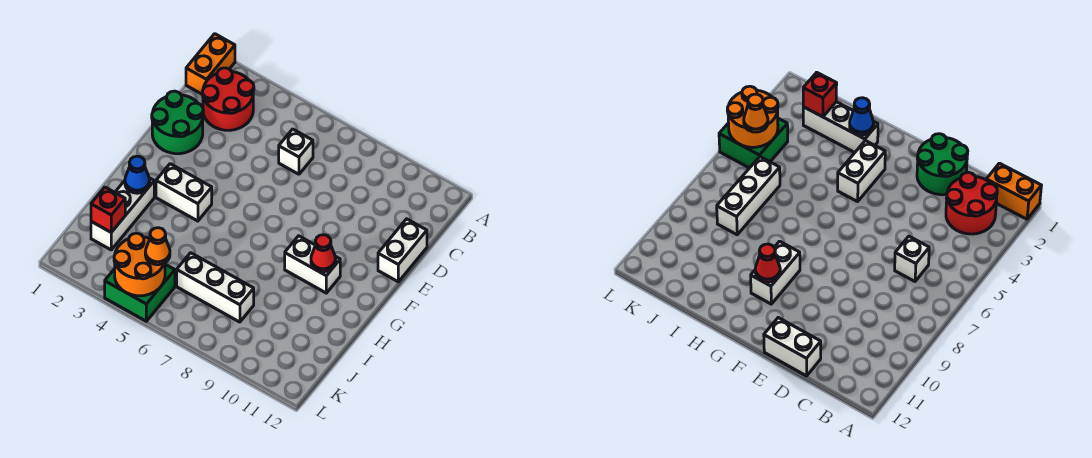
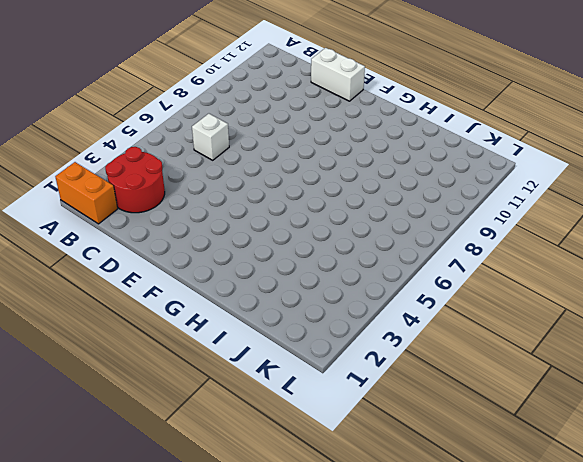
none -> green round brick D1:E2 level 1
none -> white brick G3:G4 level 1
none -> white brick G9:G10 level 1

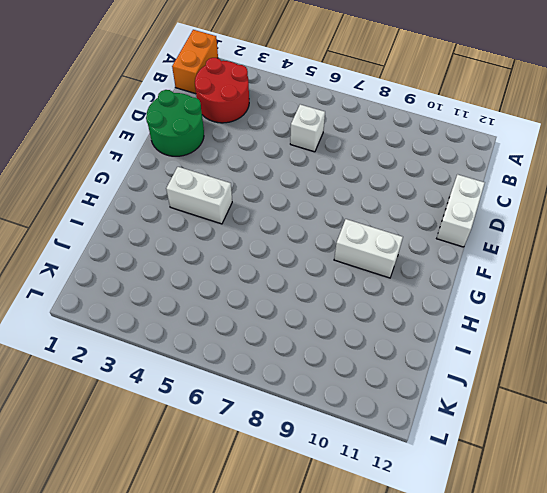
none -> white brick H2:J2 level 1
none -> white brick J6:J8 level 1
none -> green brick K4:L5 level 1

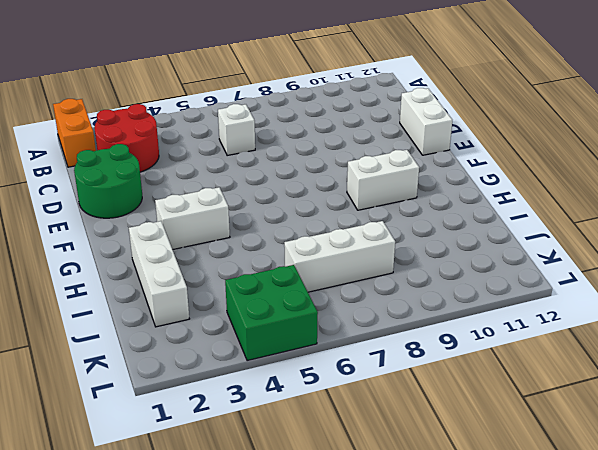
none -> red cone G10 level 2
none -> blue cone H2 level 2
none -> red brick J2 level 2

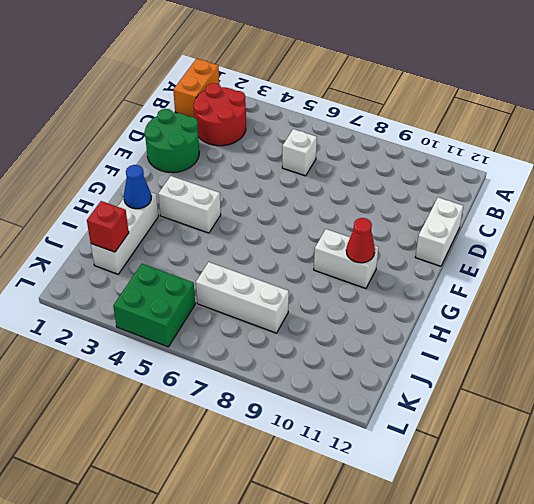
none -> orange round brick K4:L5 level 2
none -> orange cone K5 level 3

